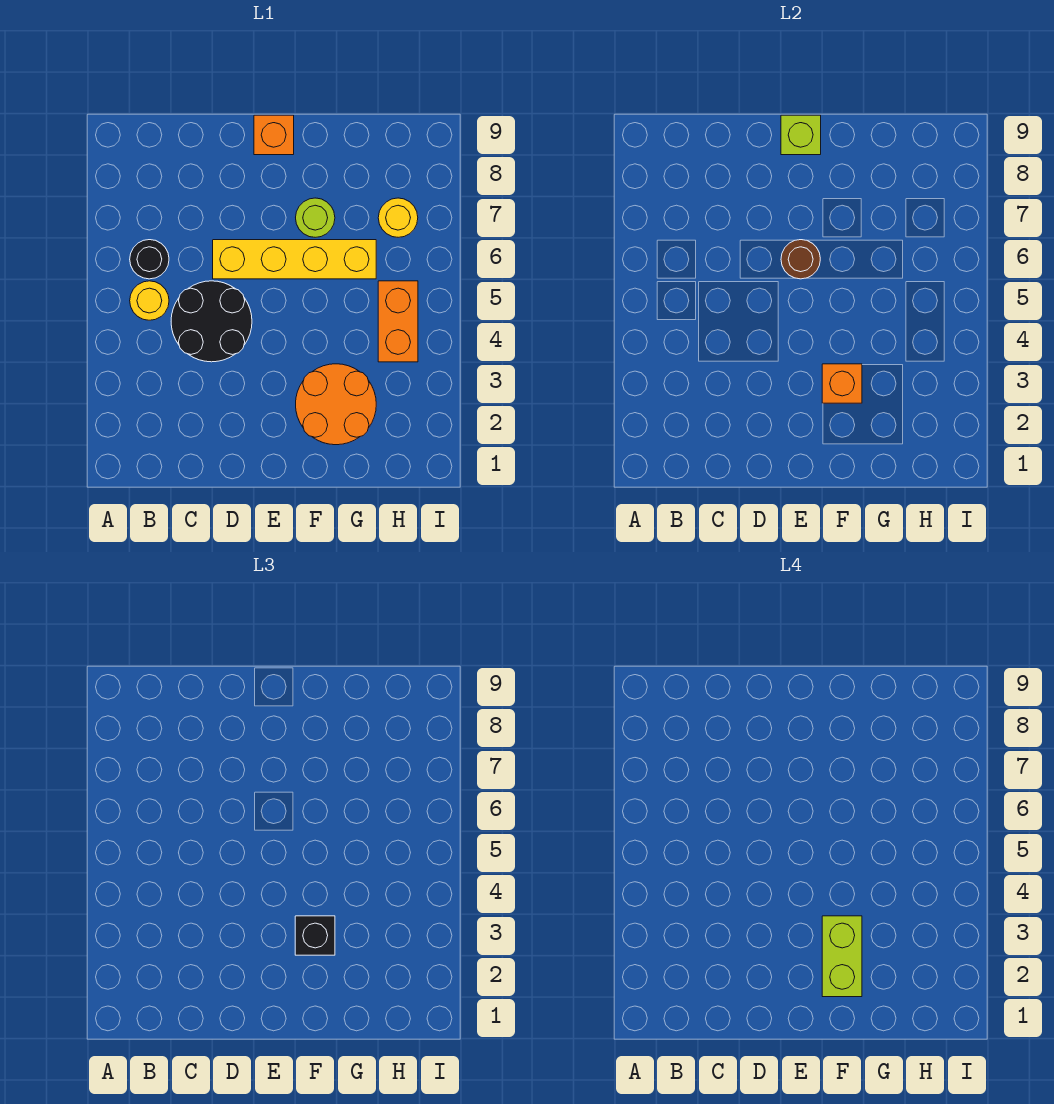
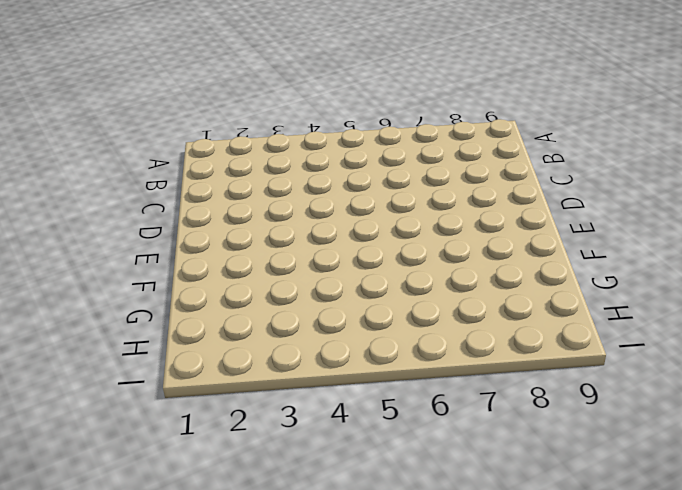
none -> yellow round brick B5 level 1
none -> black round brick B6 level 1
none -> black round brick C4:D5 level 1

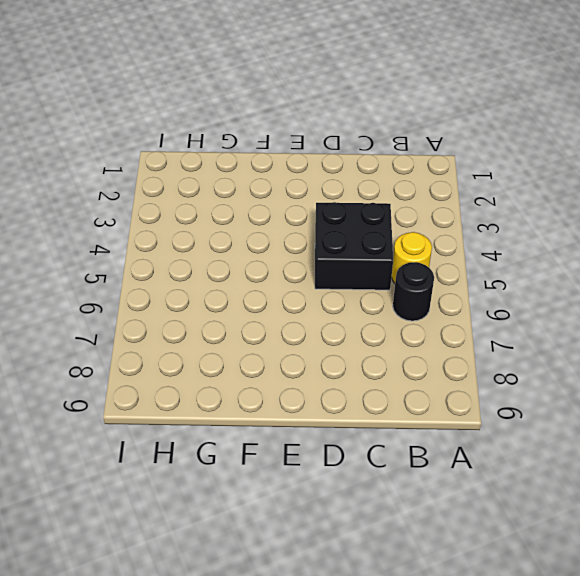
black brick C4:D5 level 1 -> black round brick C4:D5 level 1
none -> yellow brick D6:G6 level 1
none -> orange brick E9 level 1
none -> orange round brick F2:G3 level 1

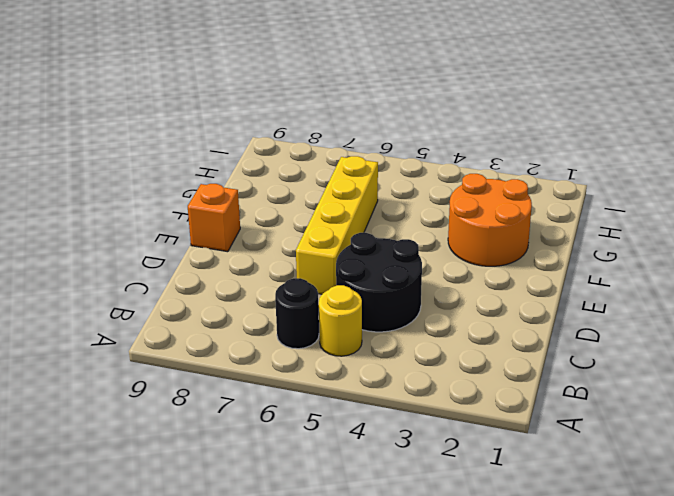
none -> lime round brick F7 level 1
none -> orange brick H4:H5 level 1
none -> yellow round brick H7 level 1

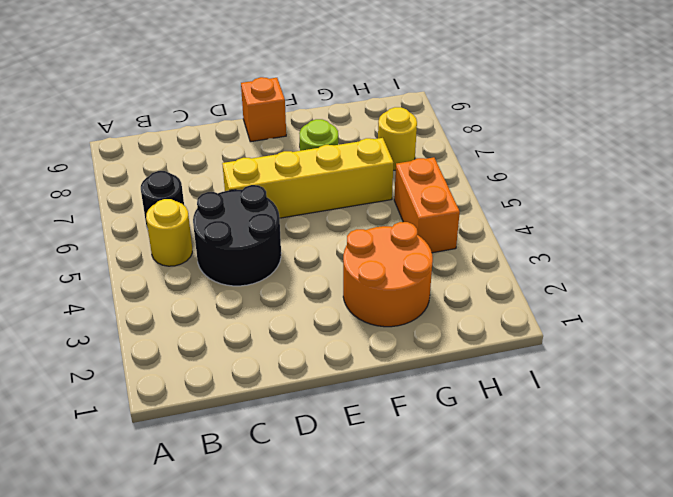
none -> brown round brick E6 level 2
none -> lime brick E9 level 2
none -> orange brick F3 level 2

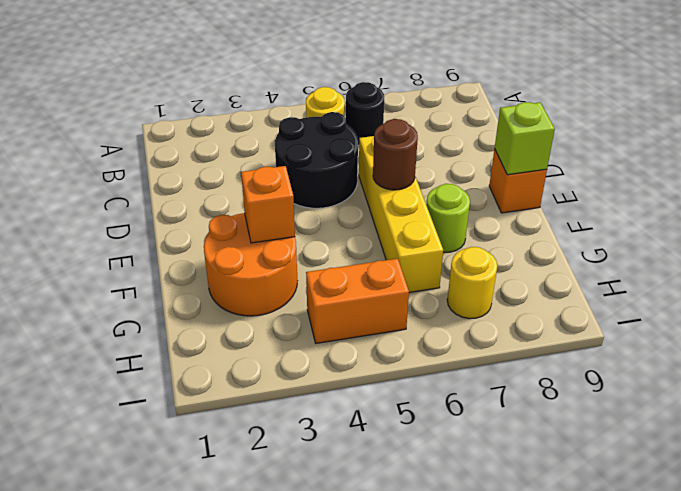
none -> black brick F3 level 3
none -> lime brick F2:F3 level 4

